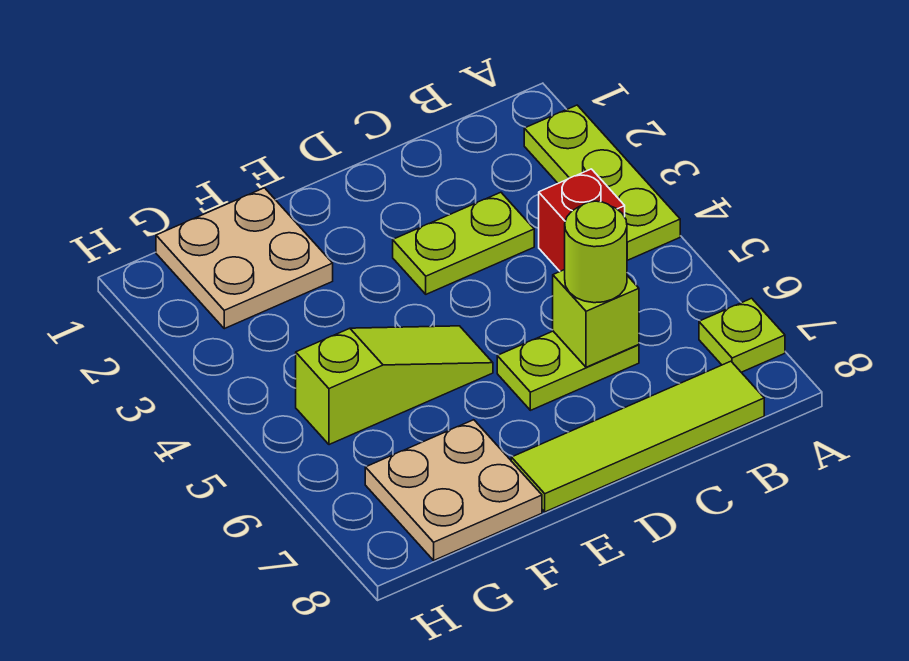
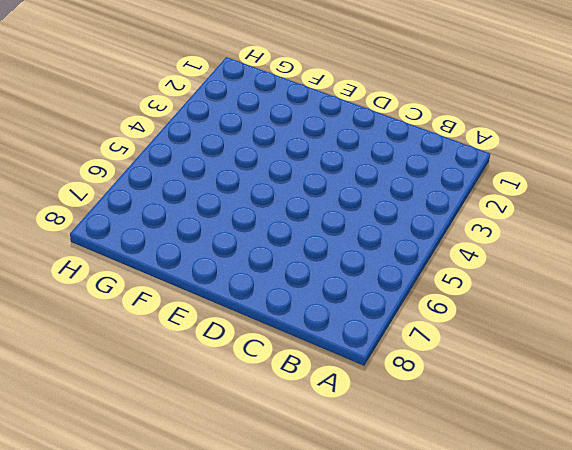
none -> lime plate A2:A4 level 1
none -> lime plate A7 level 1

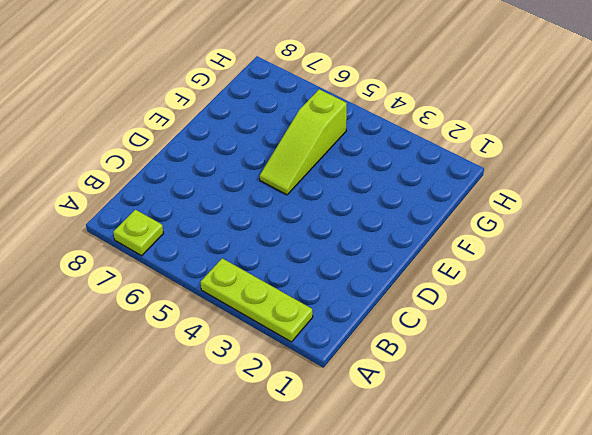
none -> red brick B4 level 1
none -> lime tile B8:E8 level 1

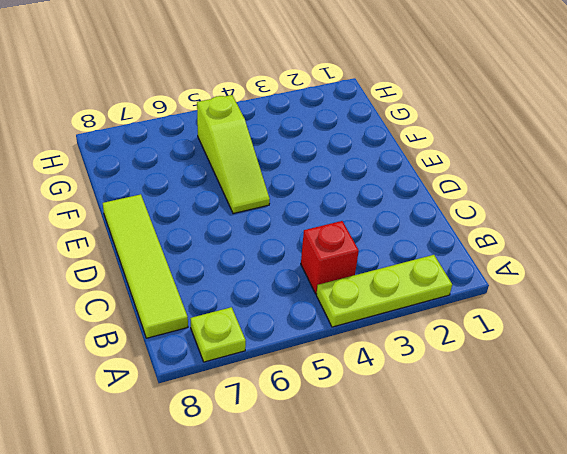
none -> lime plate C3:D3 level 1
none -> lime plate C6:D6 level 1

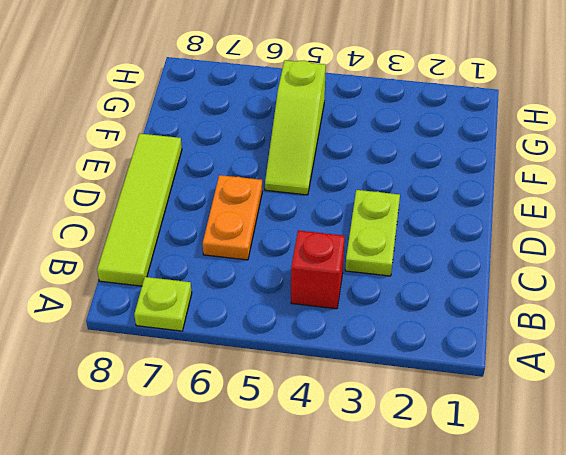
orange plate C6:D6 level 1 -> lime plate C6:D6 level 1
none -> lime plate A2:A4 level 1
none -> tan plate F1:G2 level 1

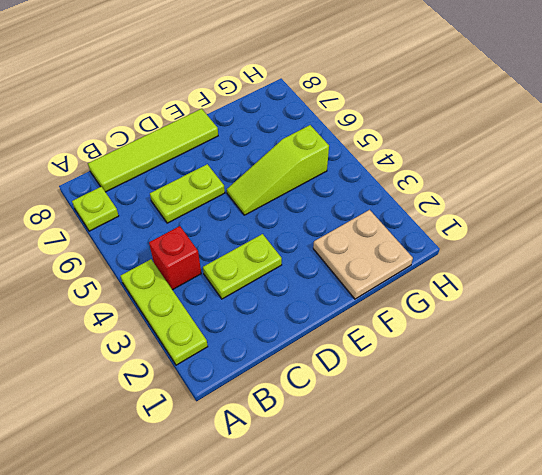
none -> tan plate F7:G8 level 1
none -> lime brick C6 level 2

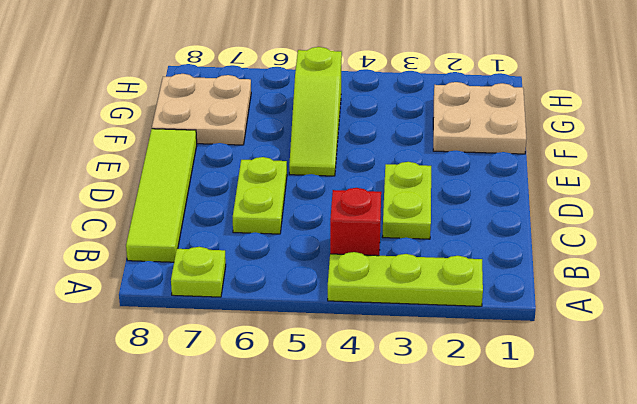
none -> lime brick C6 level 2
none -> lime round brick C6 level 3

